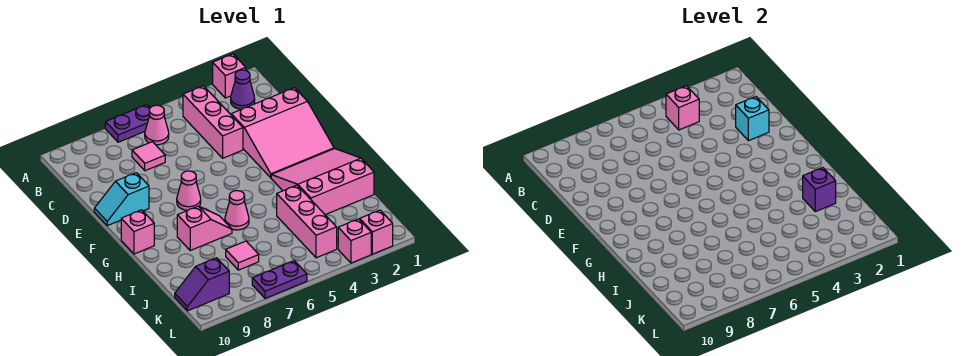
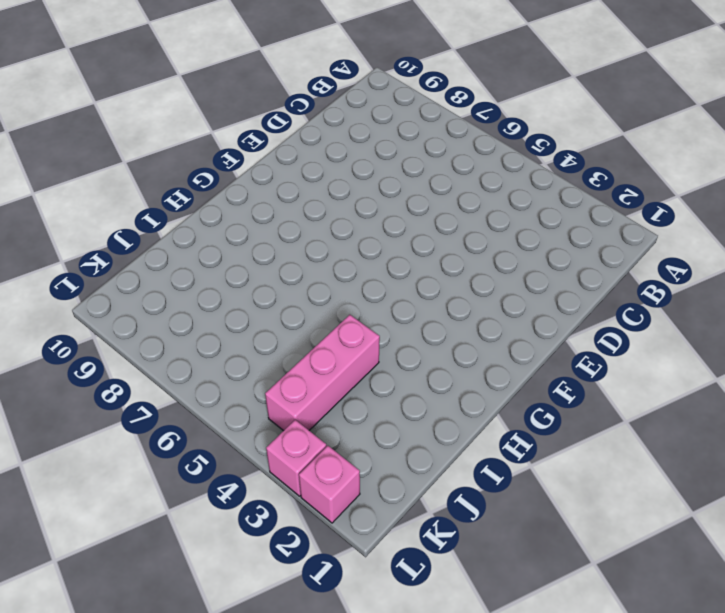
none -> pink brick A2 level 1
none -> purple plate A6:A7 level 1
none -> purple cone B2 level 1

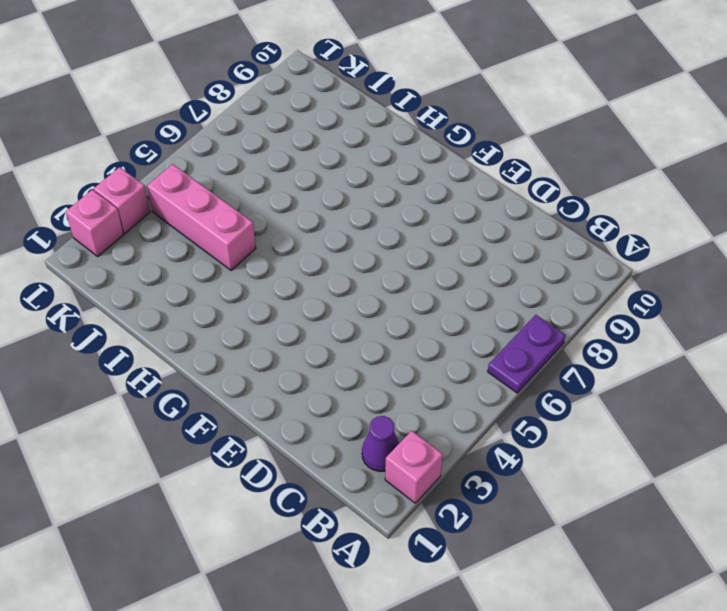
none -> pink brick B4:D4 level 1
none -> pink cone B6 level 1
none -> pink tile C7 level 1

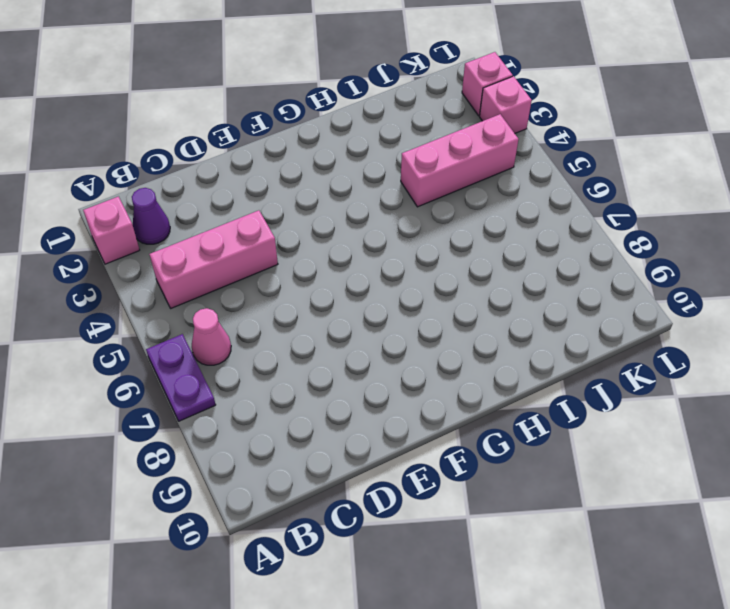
none -> pink tile C7 level 1
none -> pink slope D1:F3 level 1 top D
none -> cyan slope E9:E10 level 1 top 9

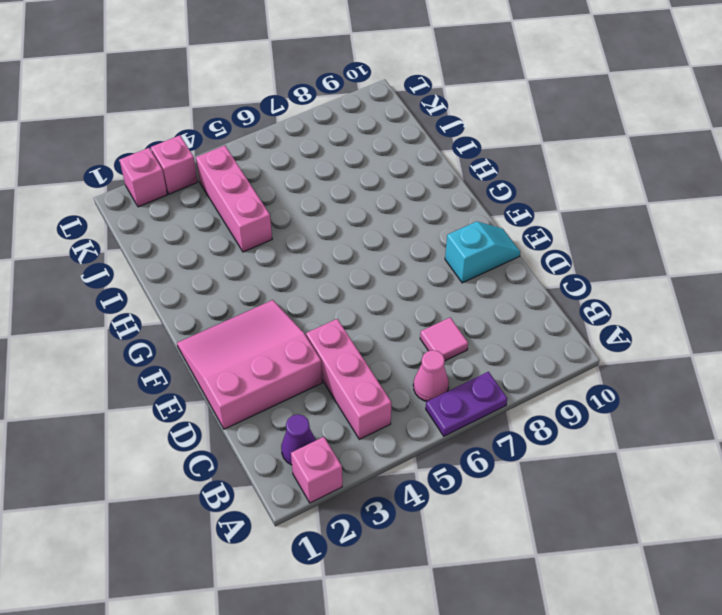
none -> pink cone F7 level 1
none -> pink slope G1:I3 level 1 top I
none -> pink brick G10 level 1

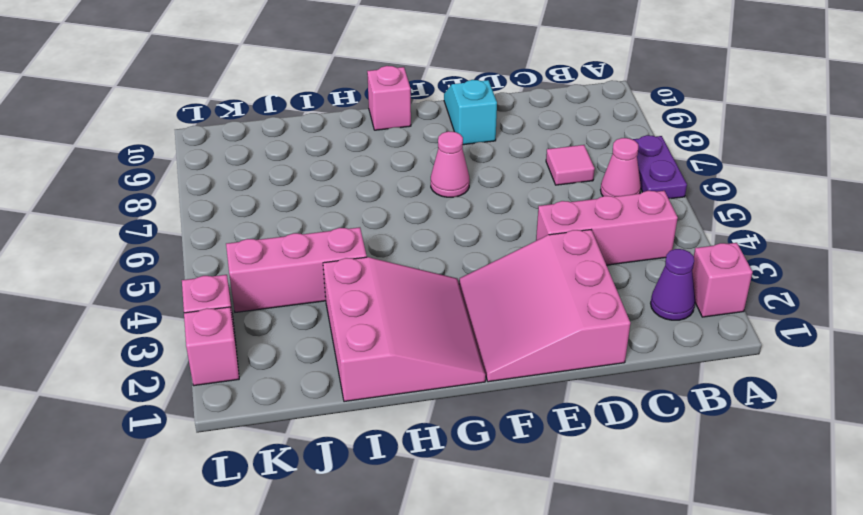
none -> pink cone H6 level 1
none -> pink slope H7:H8 level 1 top 8
none -> pink tile J7 level 1

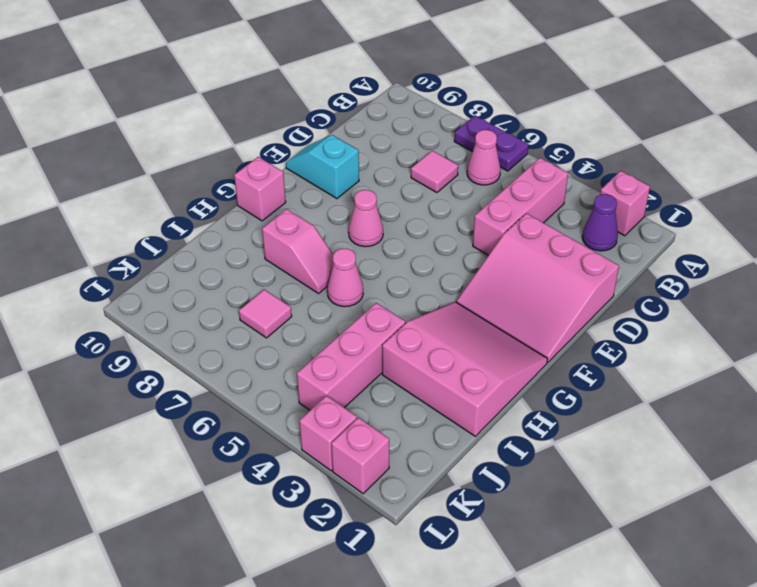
none -> purple slope K9:K10 level 1 top 9
none -> purple plate L6:L7 level 1
none -> pink brick B4 level 2

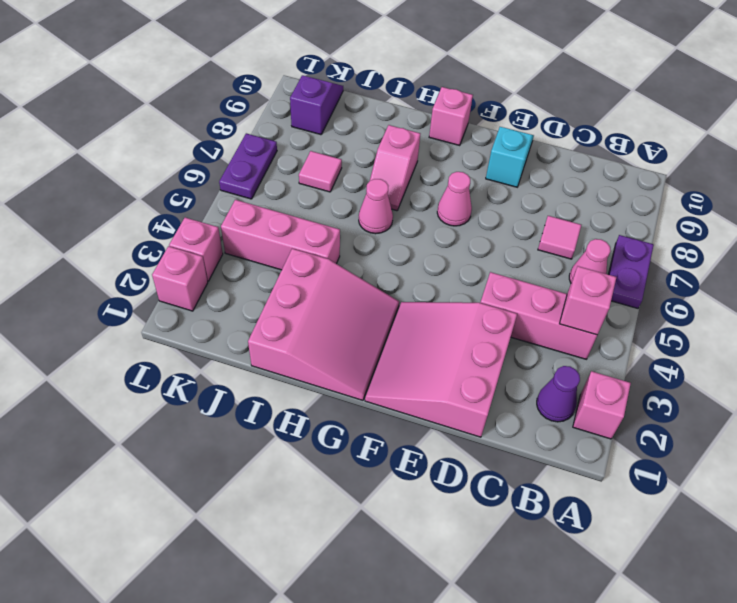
none -> cyan brick D2 level 2
none -> purple brick I2 level 2

